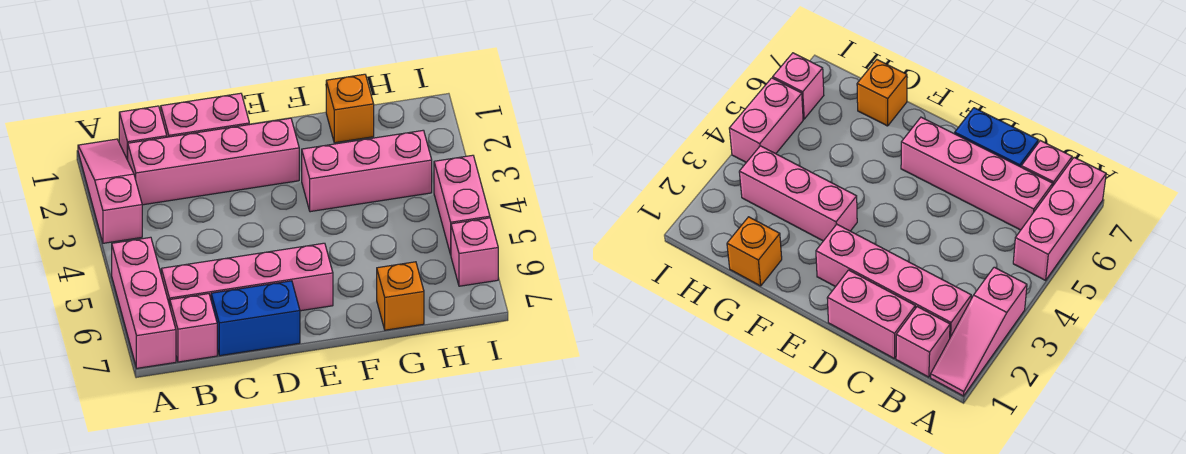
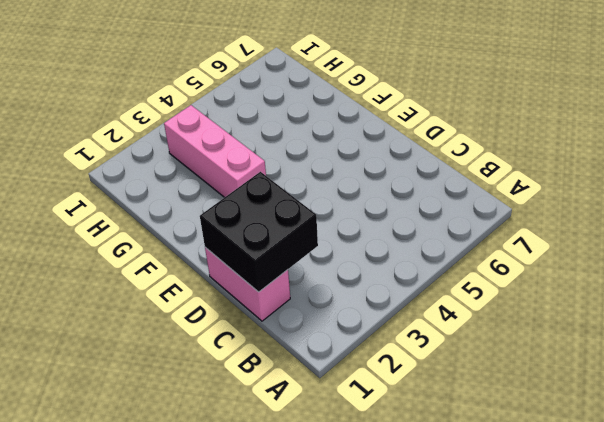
black brick C1:D2 level 2 -> none
none -> pink slope A1:A3 level 1 top 3
none -> pink brick A5:A7 level 1
none -> pink brick B1 level 1

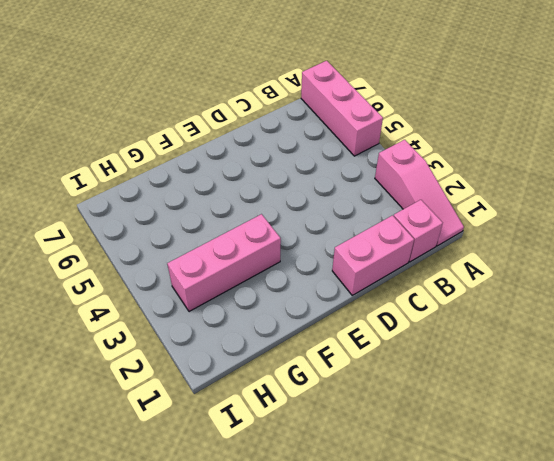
none -> pink brick B2:E2 level 1
none -> pink brick B6:E6 level 1
none -> pink brick B7 level 1

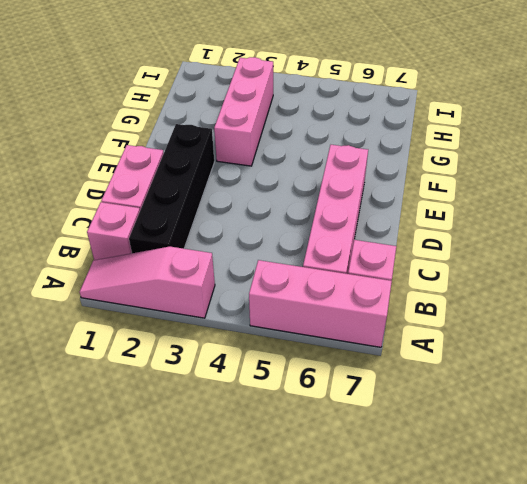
black brick B2:E2 level 1 -> pink brick B2:E2 level 1
none -> blue brick C7:D7 level 1
none -> orange brick G1 level 1
none -> orange brick G7 level 1

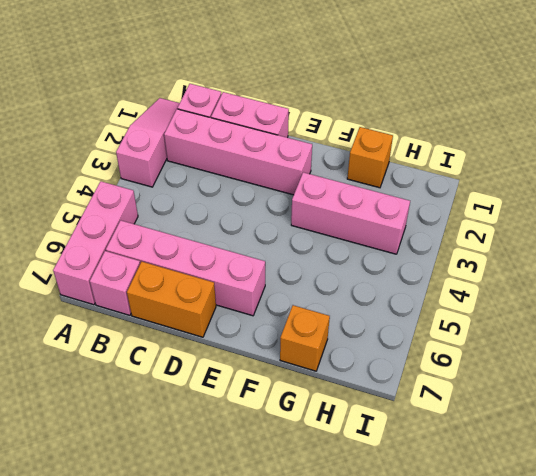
orange brick C7:D7 level 1 -> blue brick C7:D7 level 1
none -> pink brick I4:I5 level 1
none -> pink brick I6 level 1

